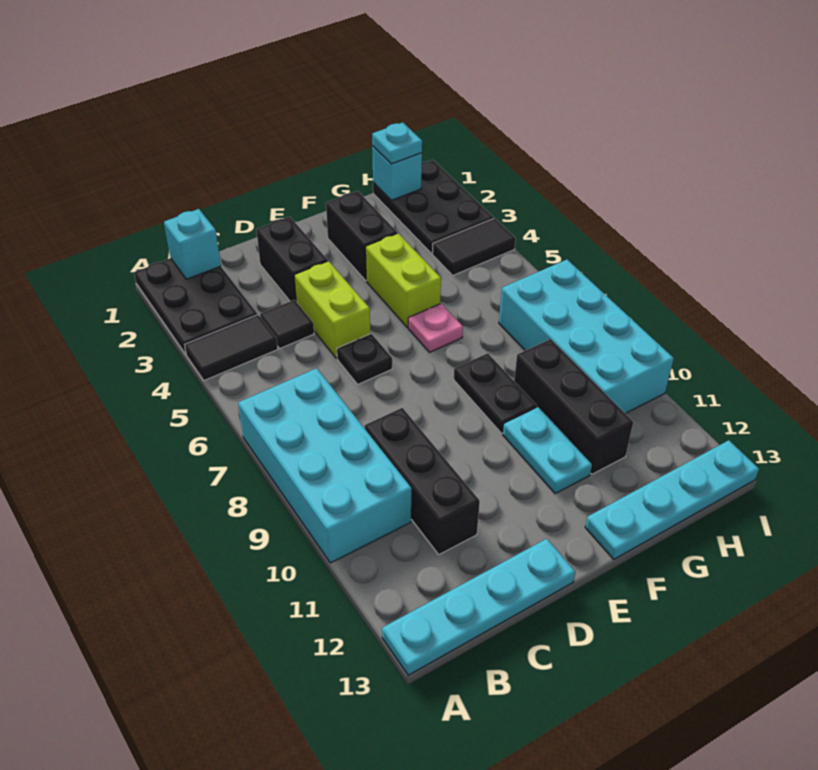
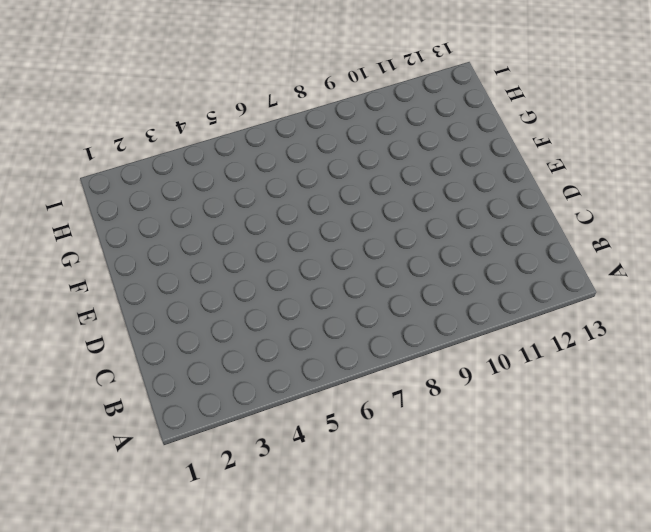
none -> black plate A1:B3 level 1
none -> black tile A4:B4 level 1
none -> cyan brick A7:B10 level 1

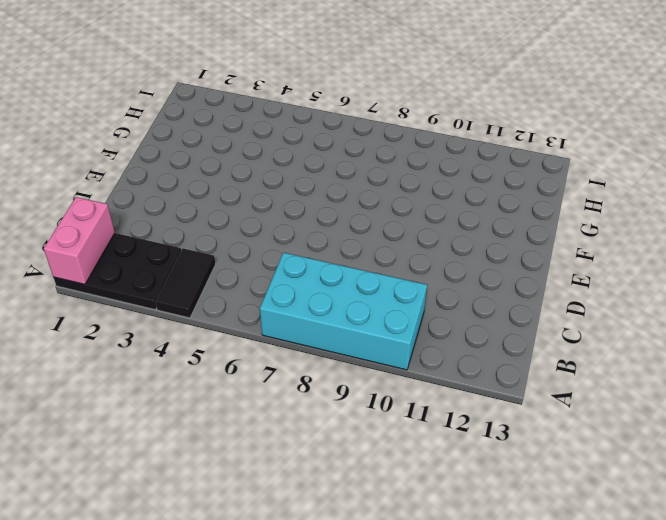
pink brick A1:B1 level 2 -> cyan brick B1 level 2
none -> cyan plate A13:D13 level 1
none -> black tile C4 level 1
none -> black brick C9:C11 level 1

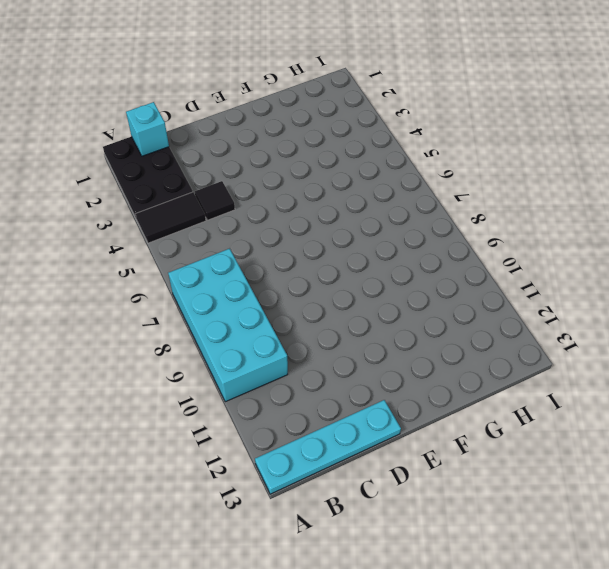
none -> black brick C9:C11 level 1
none -> black brick D2:D3 level 1
none -> lime brick D4:D5 level 1

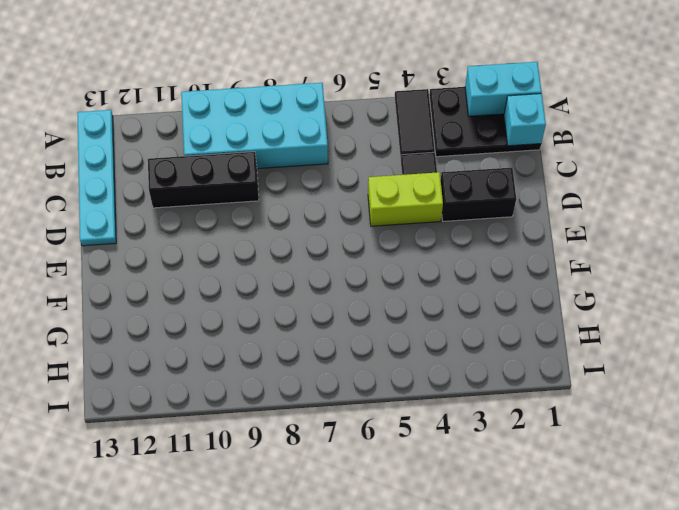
cyan brick A1:A2 level 2 -> none
none -> black plate D6 level 1
none -> black brick F2:F3 level 1
none -> lime brick F4:F5 level 1

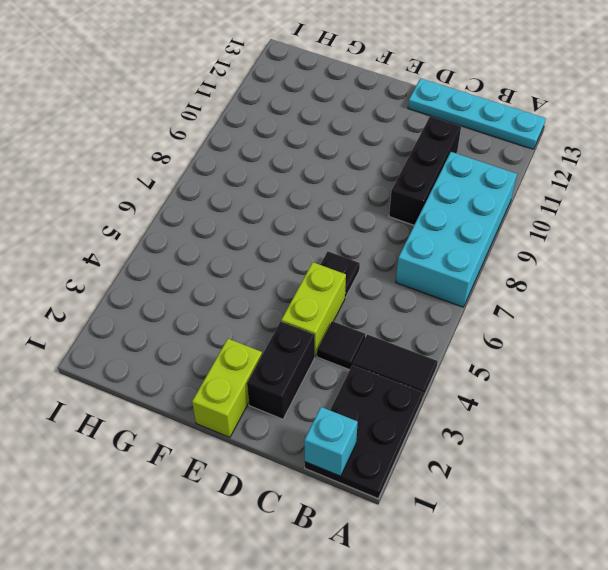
lime brick E1:E2 level 1 -> lime brick F4:F5 level 1
none -> black brick F2:F3 level 1
none -> pink plate F6 level 1
none -> black plate F8:F9 level 1

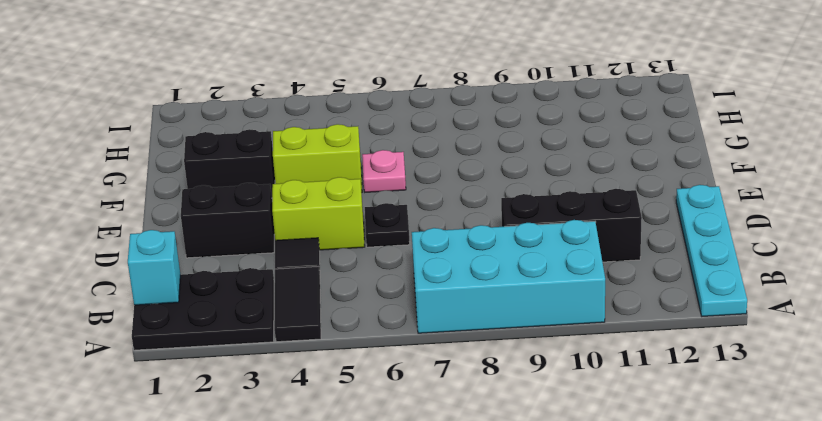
none -> black plate F8:F9 level 1
none -> cyan plate F10:F11 level 1
none -> cyan plate F13:I13 level 1

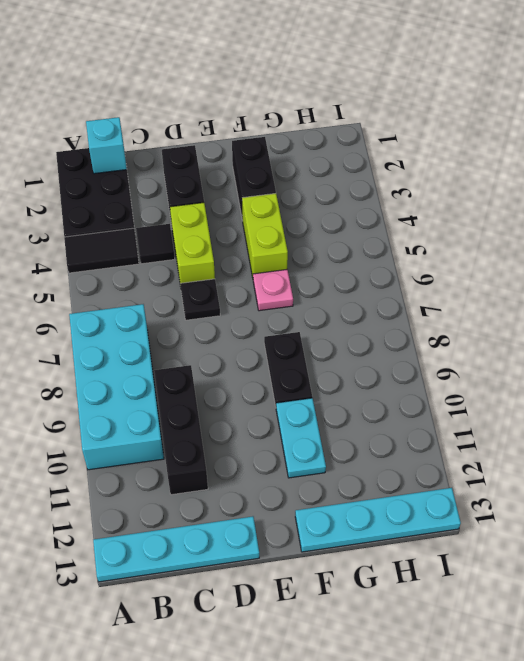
none -> black brick G9:G11 level 1
none -> black plate H1:I3 level 1
none -> black tile H4:I4 level 1

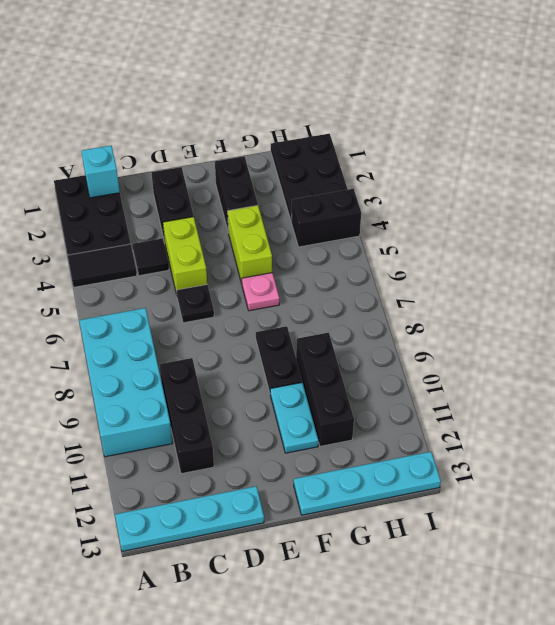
black brick H4:I4 level 1 -> black tile H4:I4 level 1
none -> cyan brick H7:I10 level 1
none -> cyan brick H1 level 2
none -> cyan plate H1 level 3

